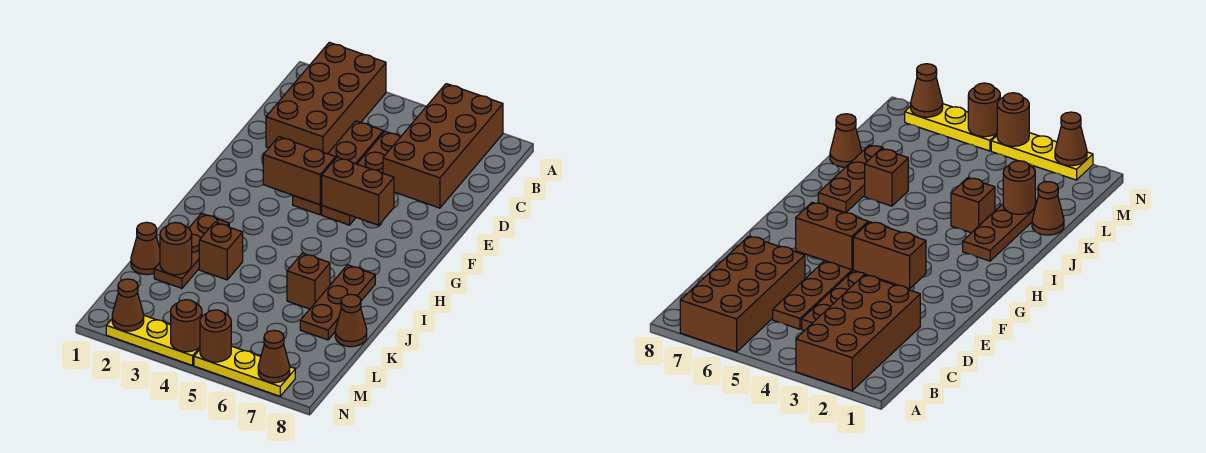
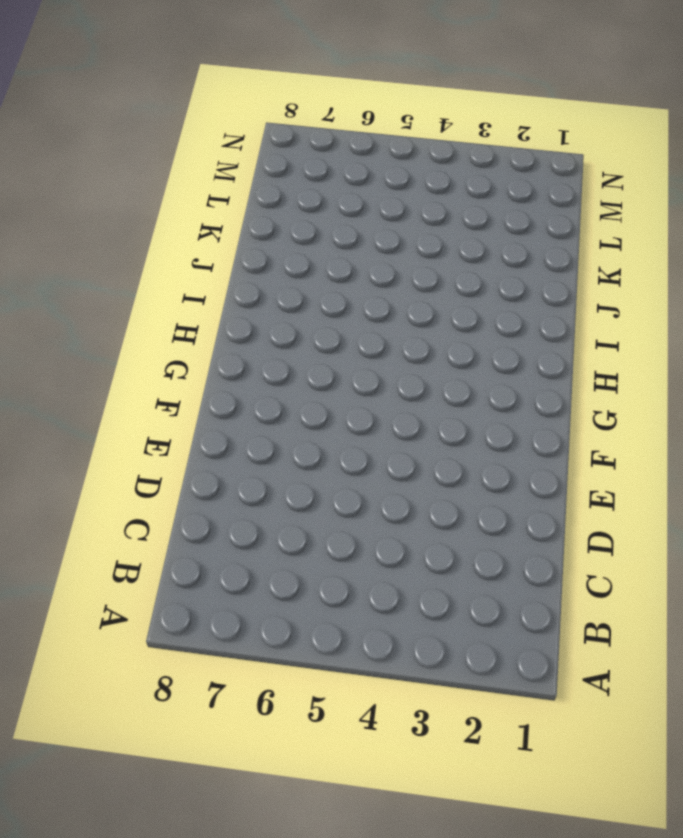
none -> brown brick A2:D3 level 1
none -> brown brick A6:D7 level 1
none -> brown plate C4:F4 level 1

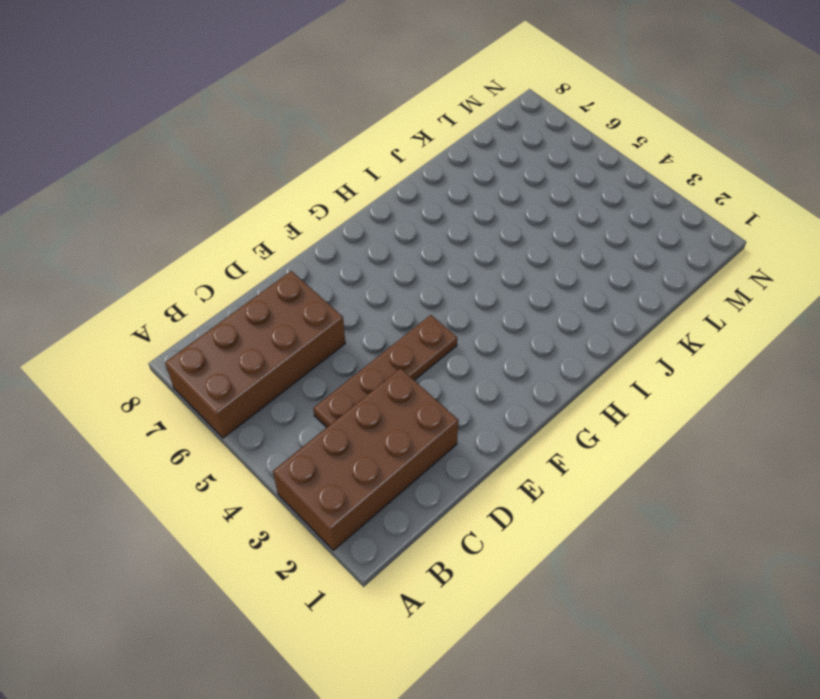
none -> brown plate C5:F5 level 1
none -> brown plate I2:K2 level 1
none -> brown plate I7:K7 level 1

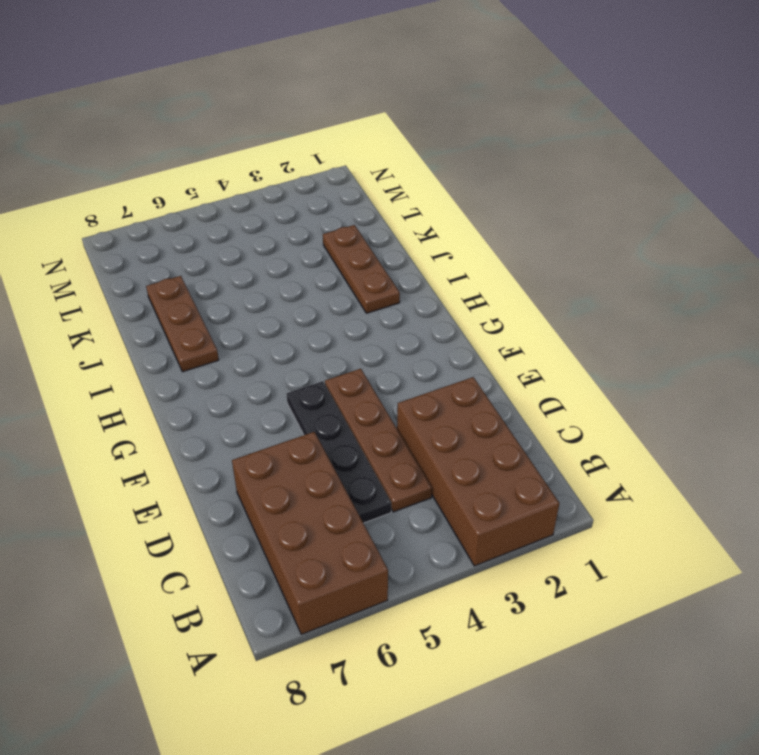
black plate C5:F5 level 1 -> brown plate C5:F5 level 1
none -> brown brick J3 level 1
none -> brown brick J6 level 1
none -> brown cone K1 level 1

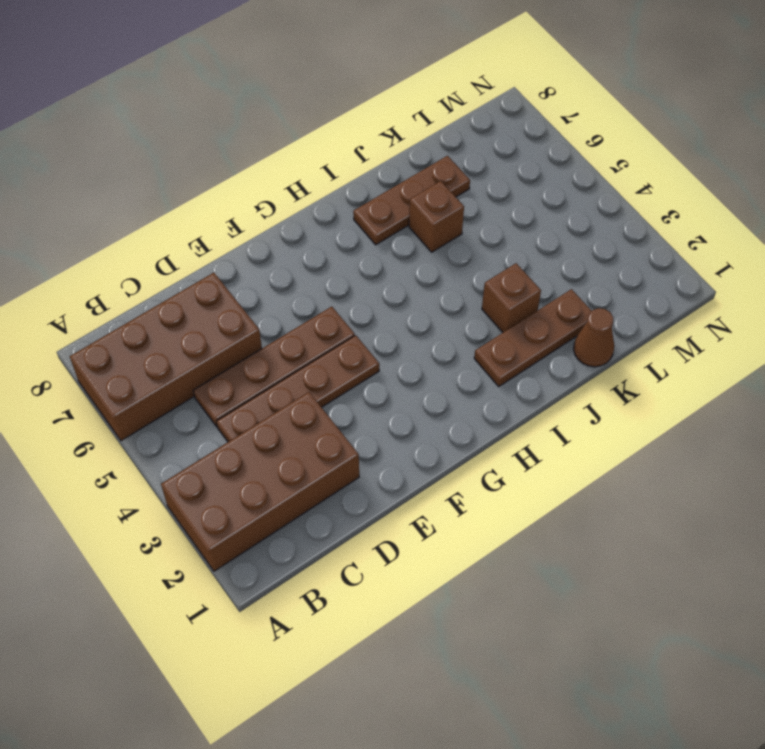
none -> brown cone K8 level 1
none -> yellow plate N2:N4 level 1
none -> yellow plate N5:N7 level 1

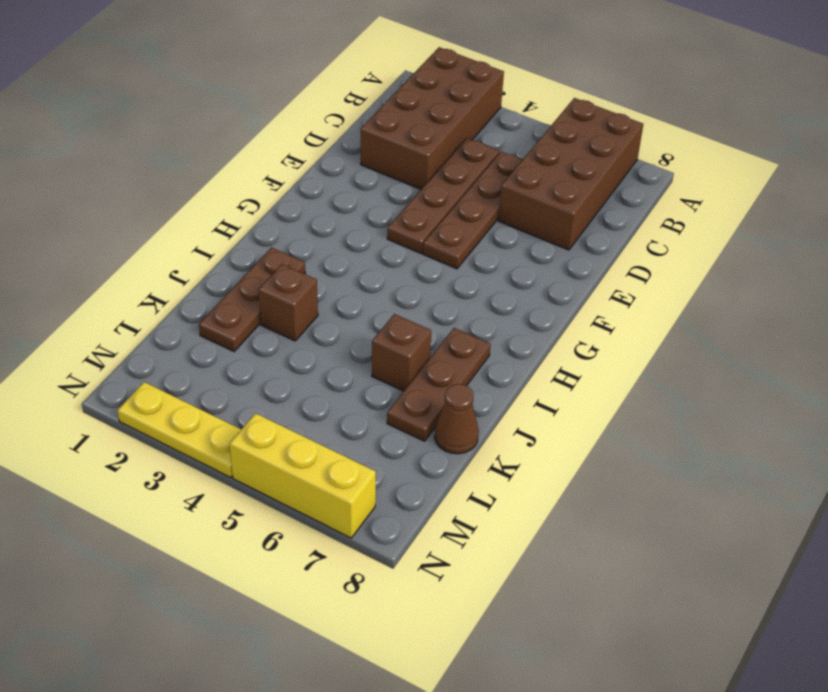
yellow brick N5:N7 level 1 -> yellow plate N5:N7 level 1
none -> brown cone K1 level 1
none -> brown brick F3:F4 level 2
none -> brown brick F5:F6 level 2

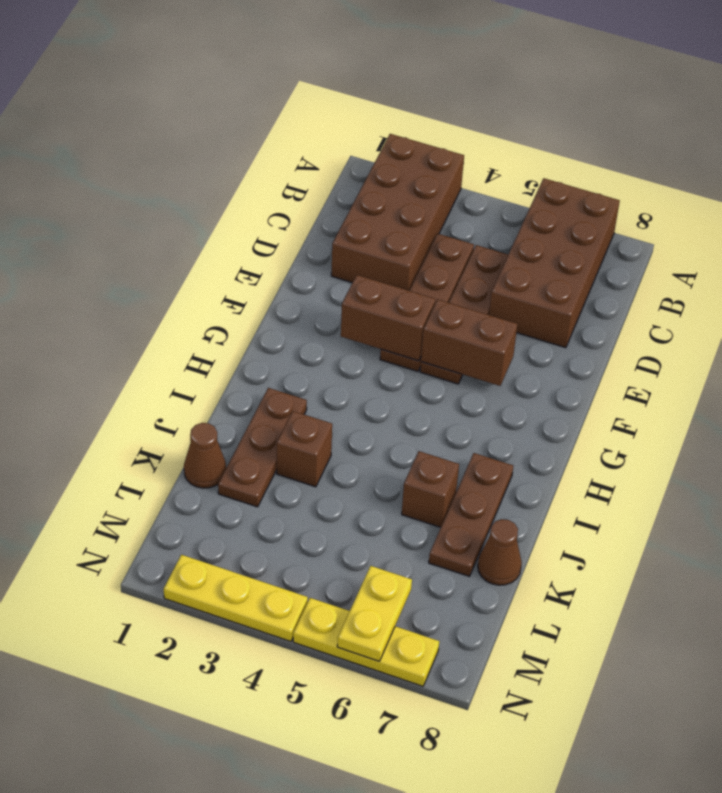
yellow plate M6:N6 level 2 -> none
none -> brown round brick K2 level 2
none -> brown cone N2 level 2
none -> brown round brick N4 level 2

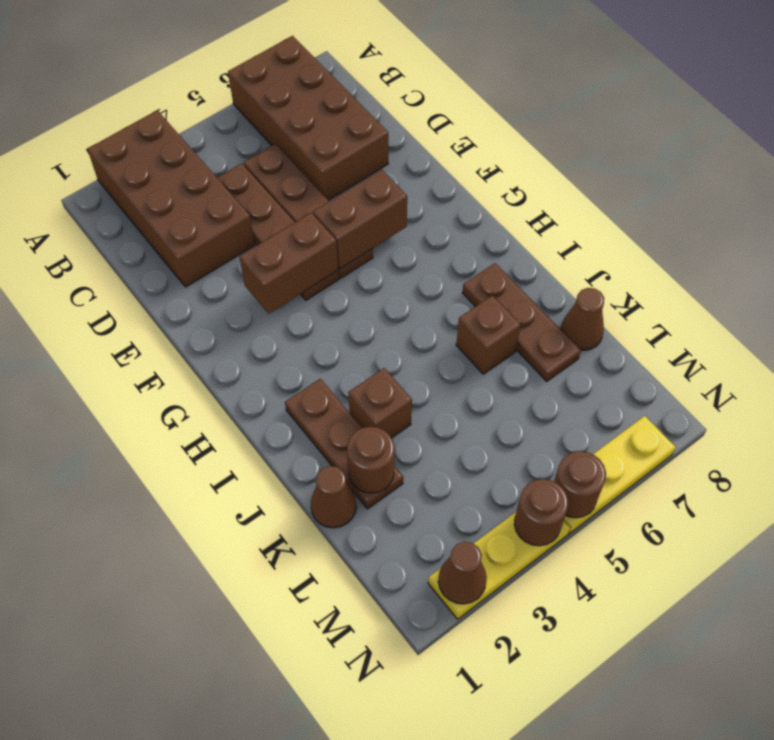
none -> brown cone N7 level 2

